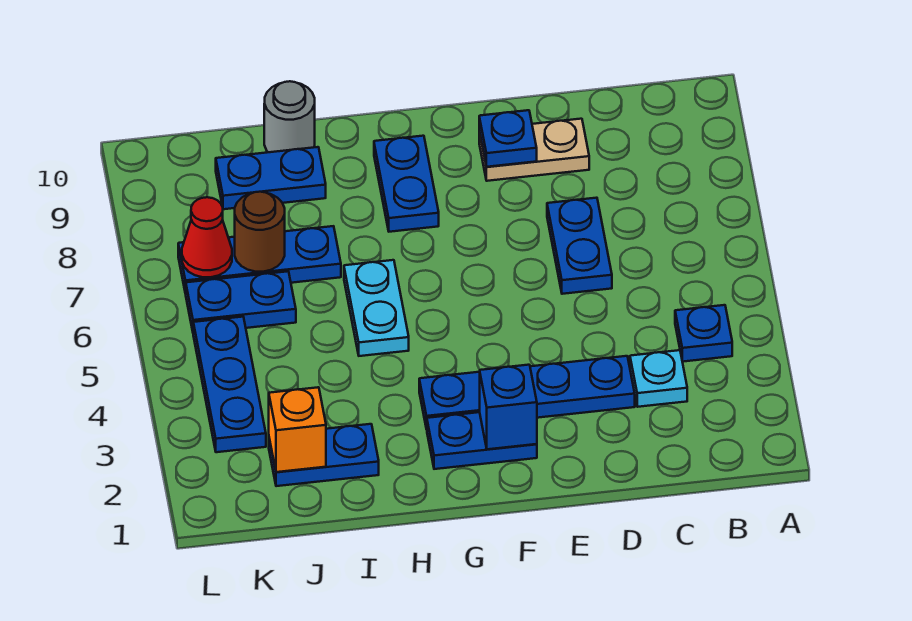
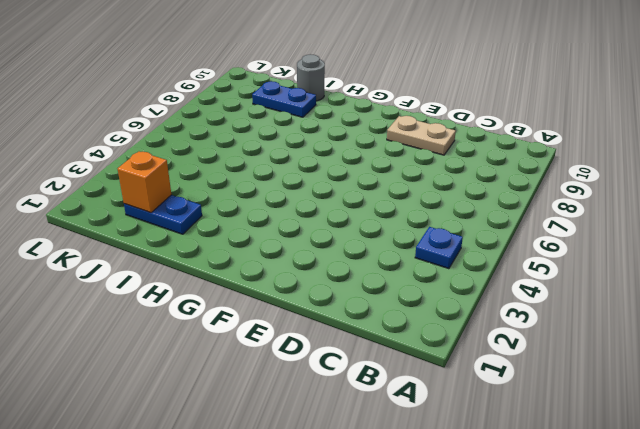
none -> cyan plate C3 level 1
none -> blue plate D3:G3 level 1
none -> blue plate D6:D7 level 1

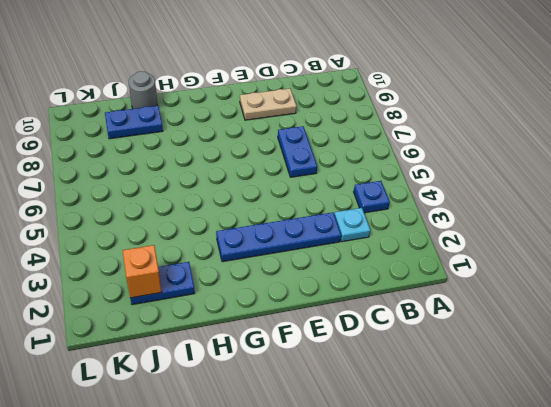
none -> blue plate F2:G2 level 1
none -> blue plate G8:G9 level 1
none -> cyan plate H5:H6 level 1

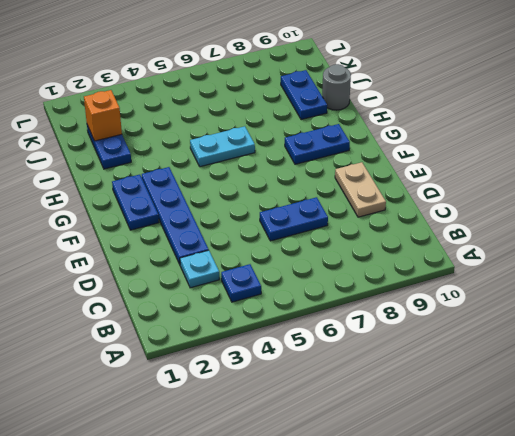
none -> blue plate I7:K7 level 1
none -> blue plate J6:K6 level 1
none -> blue plate K3:K5 level 1

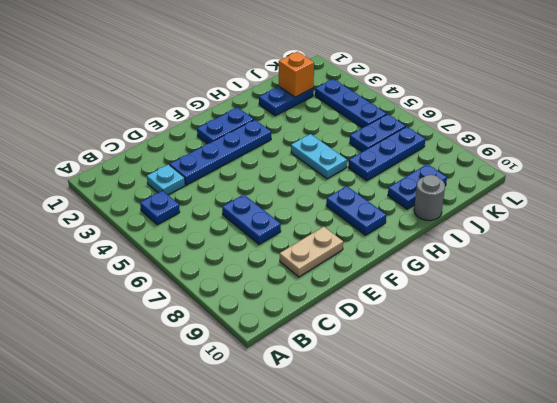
none -> blue plate E9 level 2
none -> blue brick F2 level 2
none -> brown round brick J7 level 2

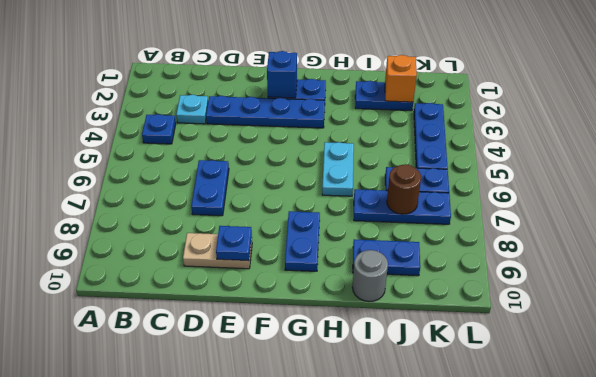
none -> red cone K7 level 2

